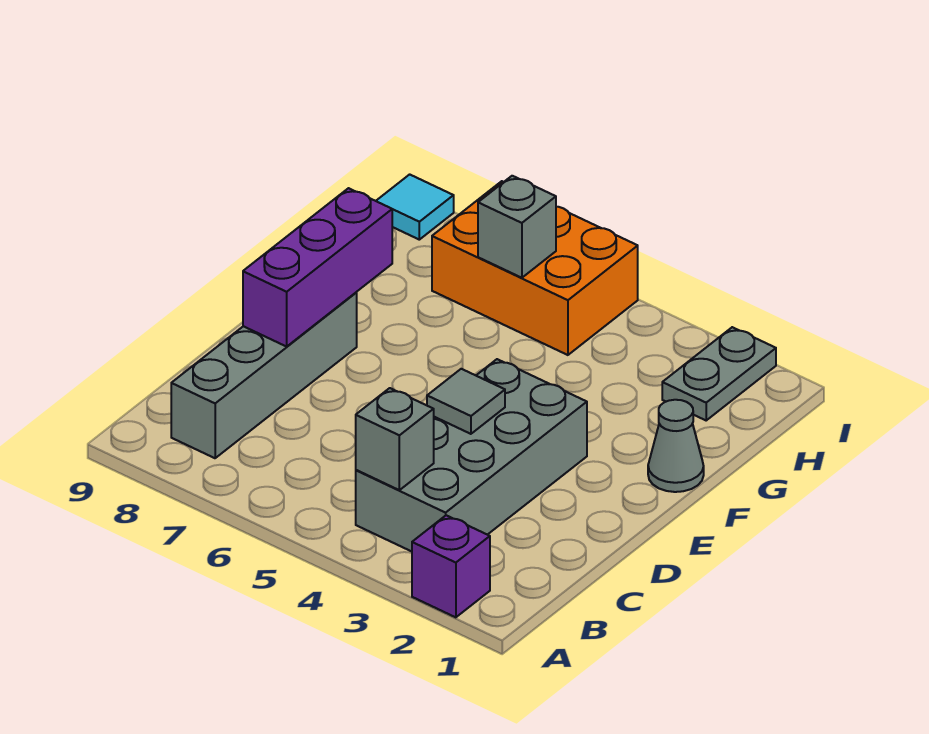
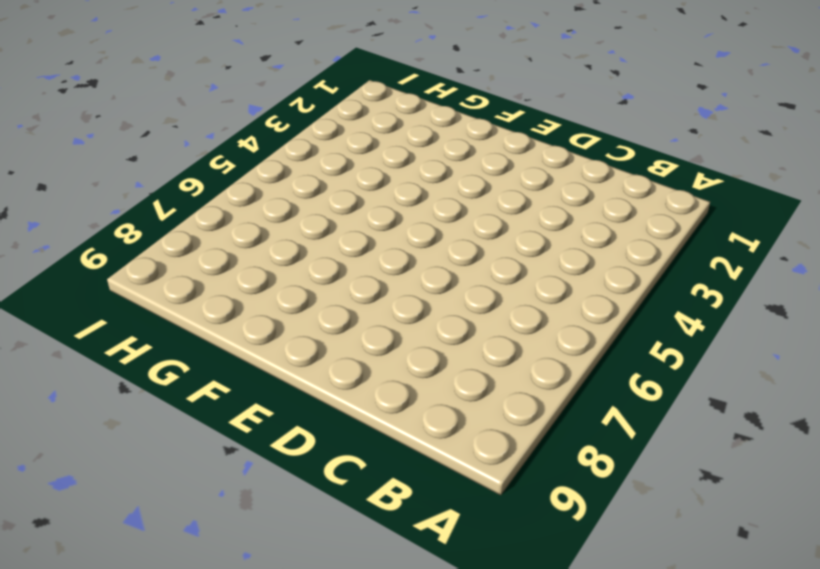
none -> purple brick A2 level 1
none -> grey brick B3:E4 level 1

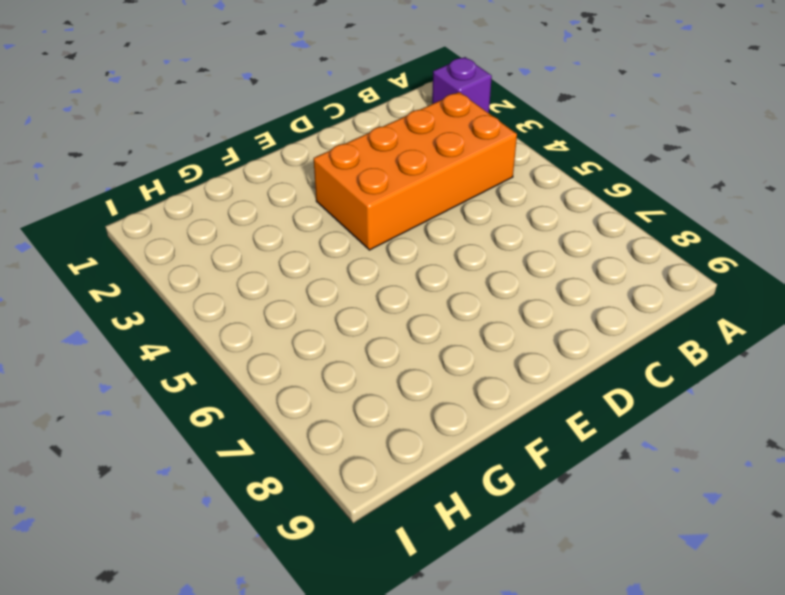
orange brick B3:E4 level 1 -> grey brick B3:E4 level 1
none -> grey brick B8:E8 level 1
none -> grey cone F1 level 1

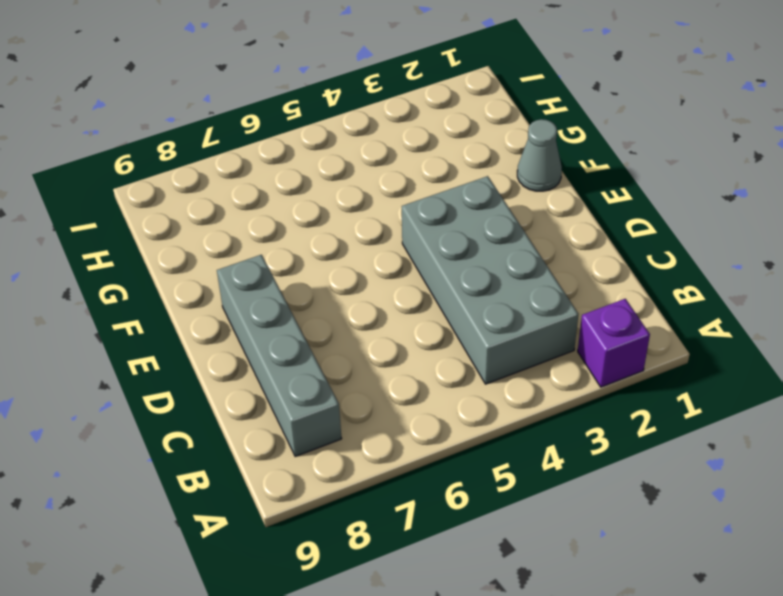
none -> grey plate H2:I2 level 1
none -> orange brick H5:I7 level 1

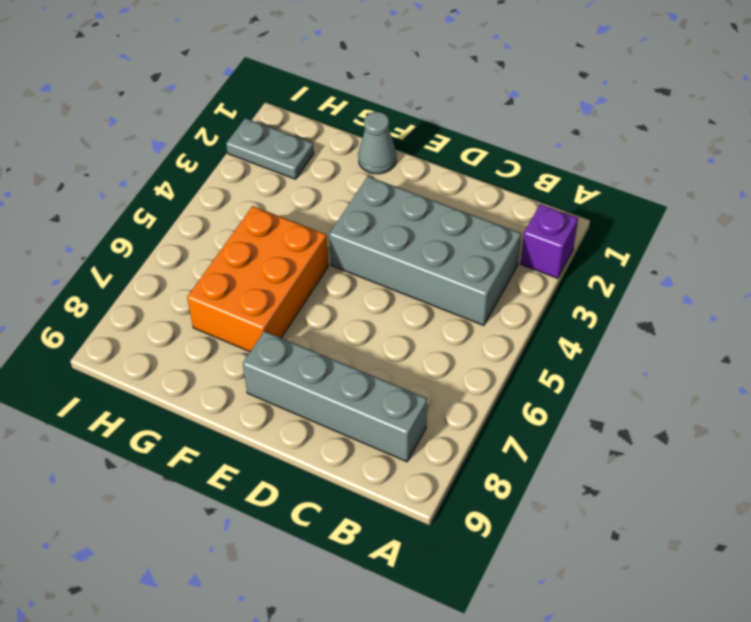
orange brick F5:G7 level 1 -> orange brick H5:I7 level 1
none -> cyan tile I9 level 1
none -> grey brick B4 level 2

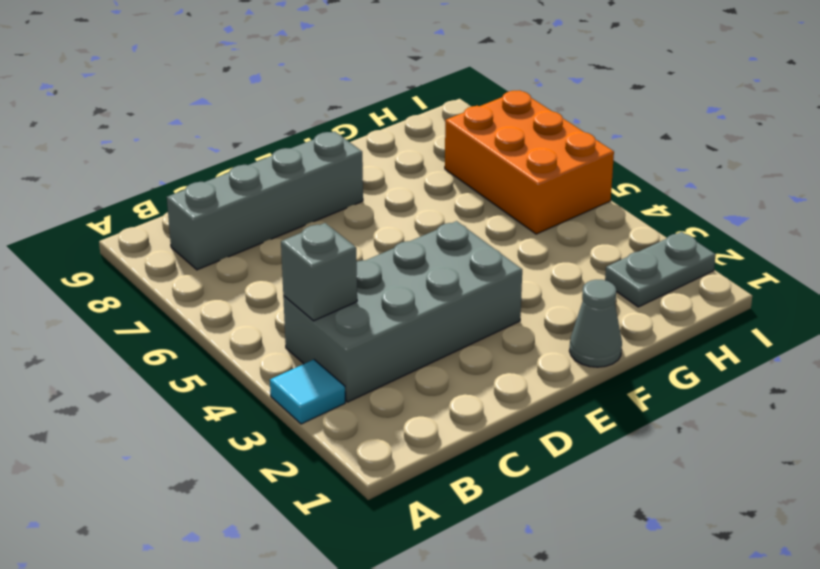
cyan tile A3 level 1 -> cyan tile I9 level 1
none -> purple brick A2 level 1
none -> grey tile D4 level 2

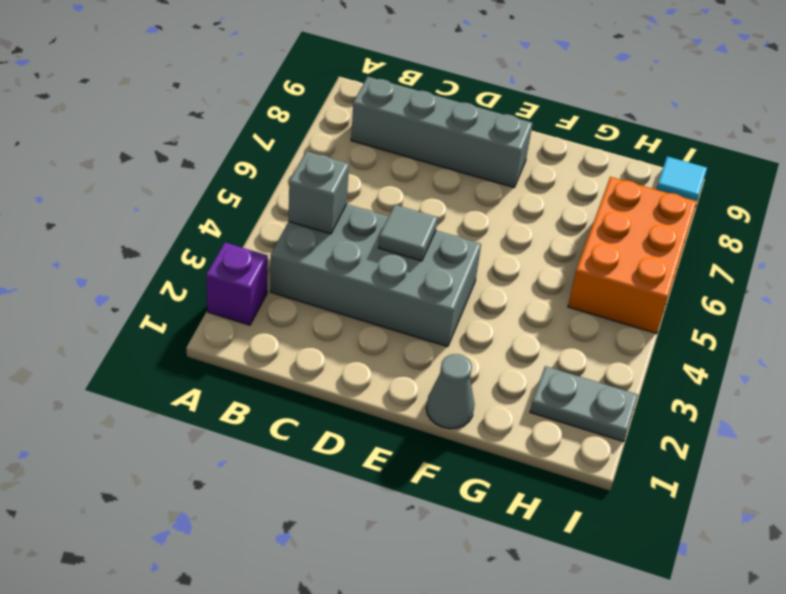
none -> purple brick D8:F8 level 2
none -> grey brick H6 level 2

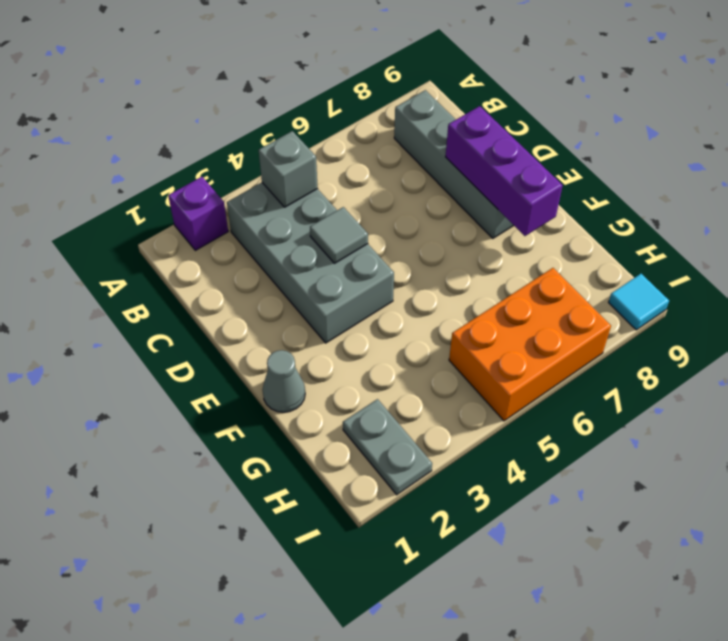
none -> grey brick H6 level 2

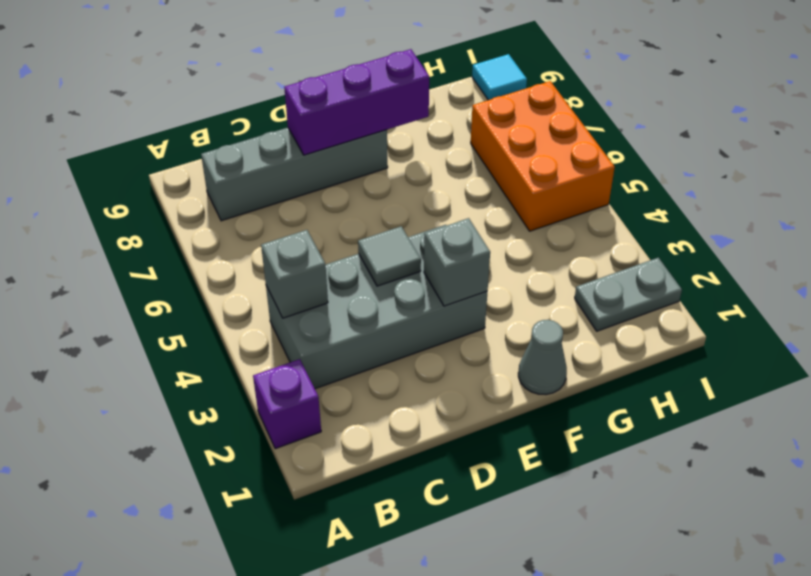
grey brick E3 level 2 -> grey brick H6 level 2

